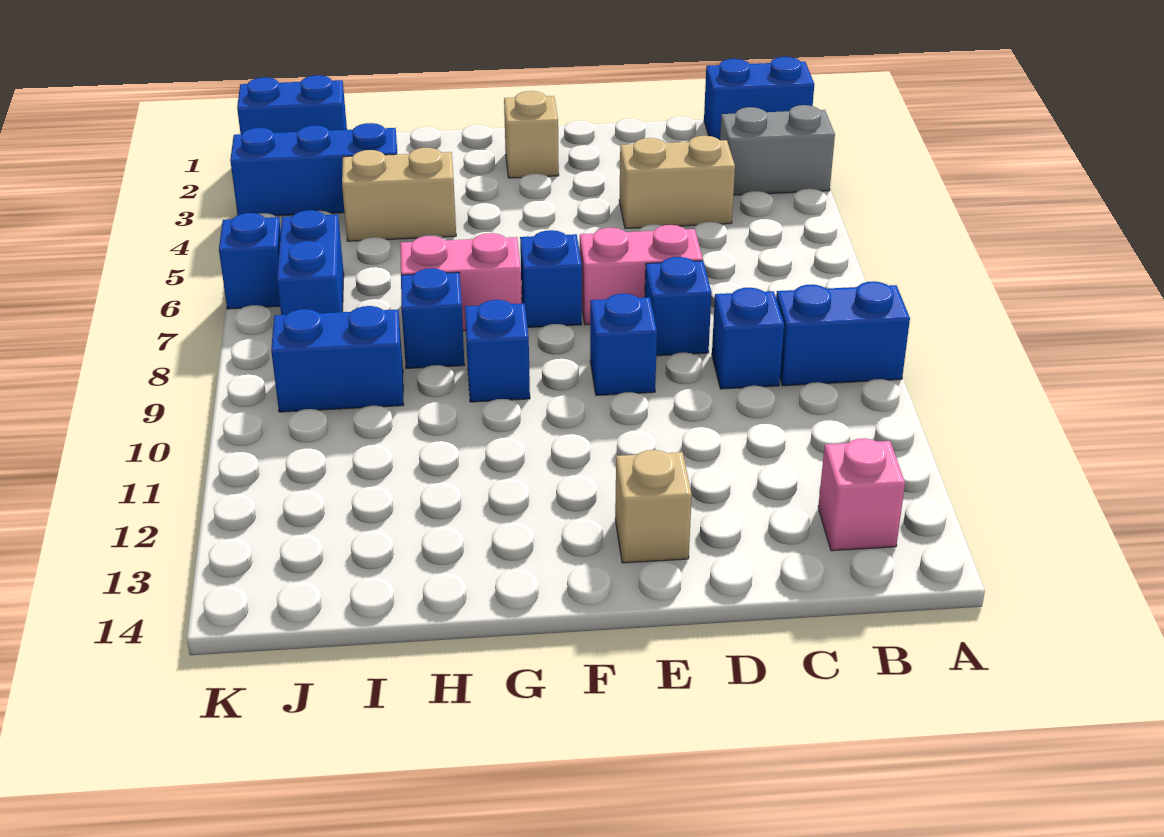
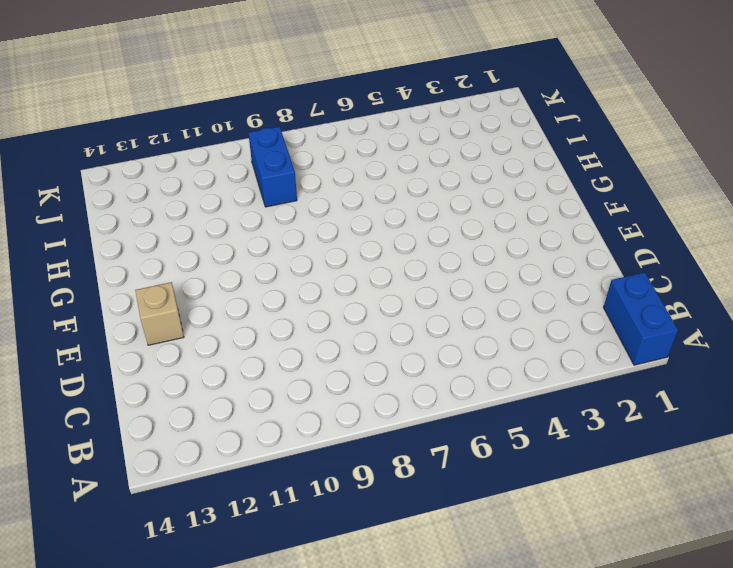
none -> grey brick A3:B3 level 1
none -> blue brick A9:B9 level 1
none -> pink brick B13 level 1

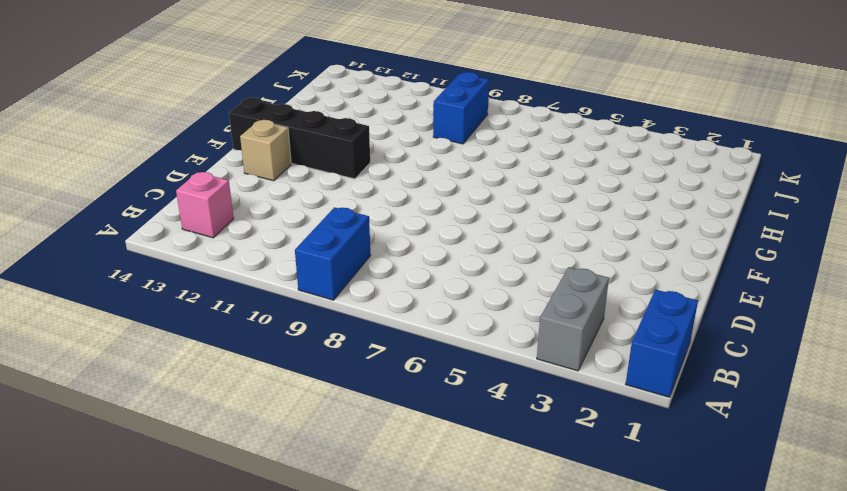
black brick F11:F14 level 1 -> none
none -> tan brick C4:D4 level 1
none -> blue brick C9 level 1
none -> pink brick D7:E7 level 1

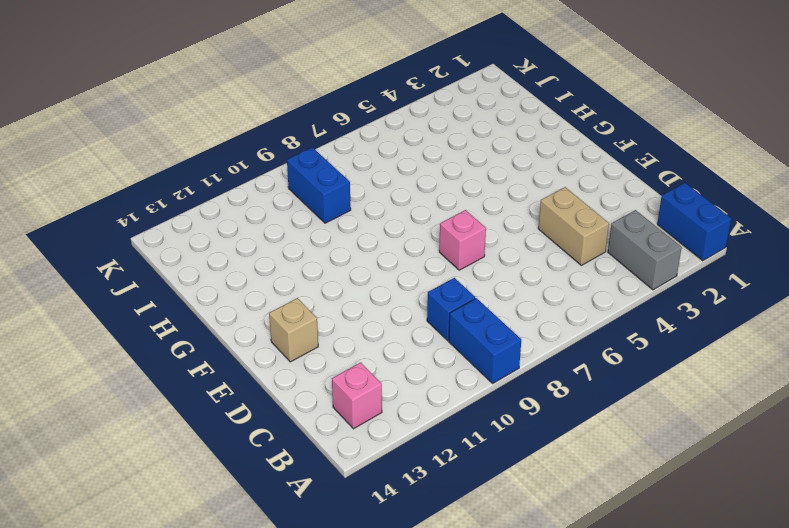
pink brick E7 level 1 -> pink brick D7:E7 level 1
none -> blue brick D8 level 1
none -> blue brick E9 level 1
none -> tan brick F2 level 1

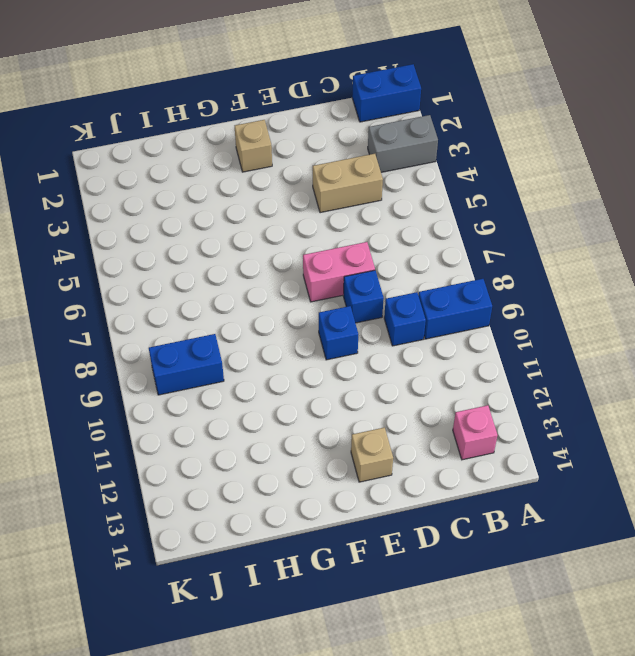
none -> blue brick F7 level 1
none -> pink brick G7:H7 level 1
none -> blue brick G9 level 1

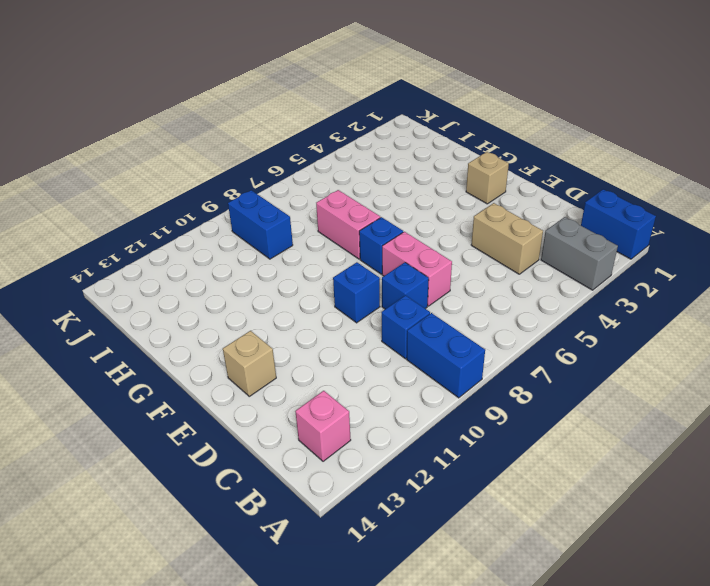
none -> blue brick G9 level 1
none -> tan brick H4:I4 level 1
none -> blue brick H8 level 1

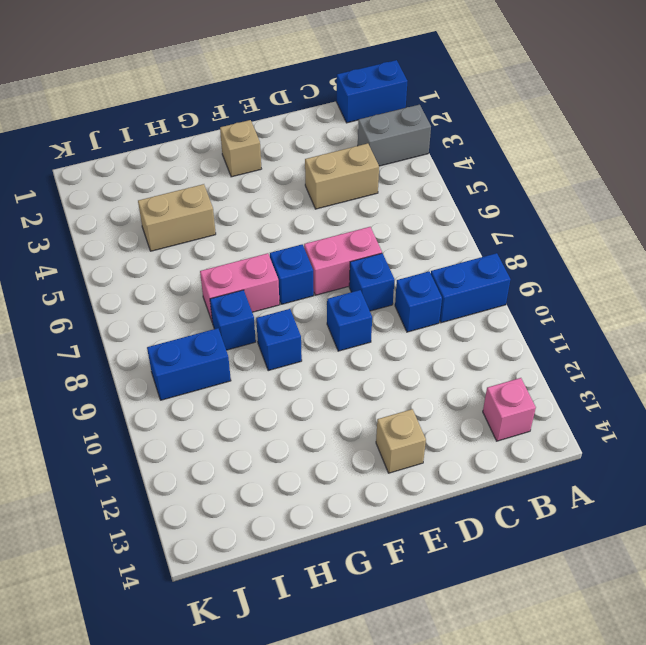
none -> blue brick I3:K3 level 1
none -> blue brick J1:K1 level 1
none -> blue brick J6:J7 level 1

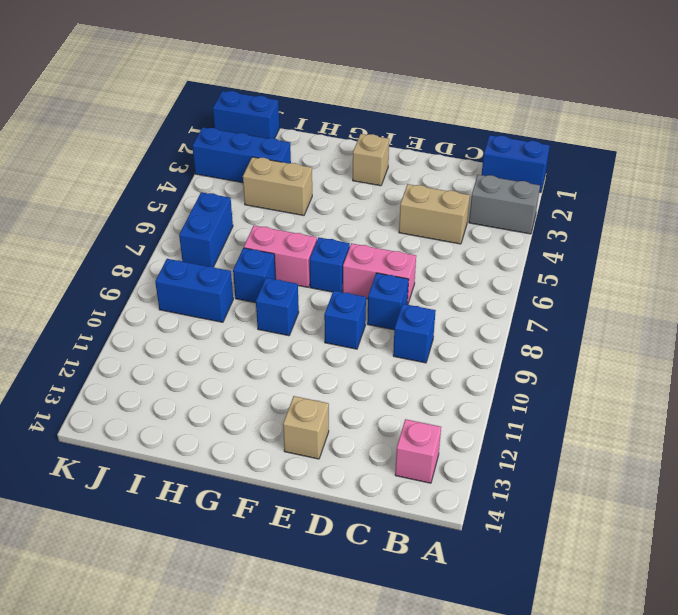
none -> blue brick A9:B9 level 1
none -> blue brick K6 level 1

